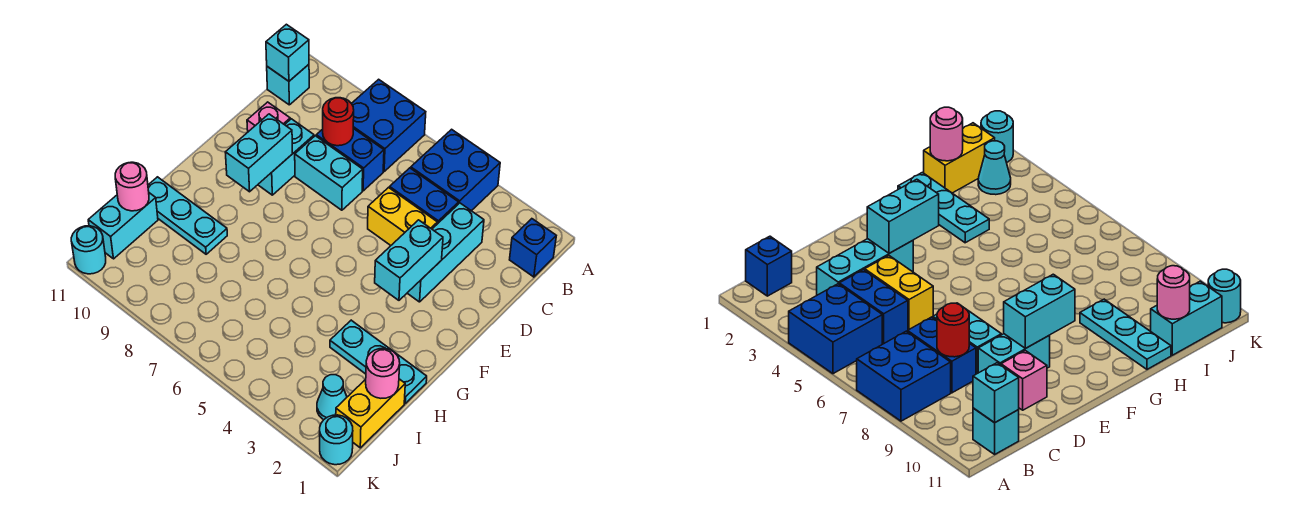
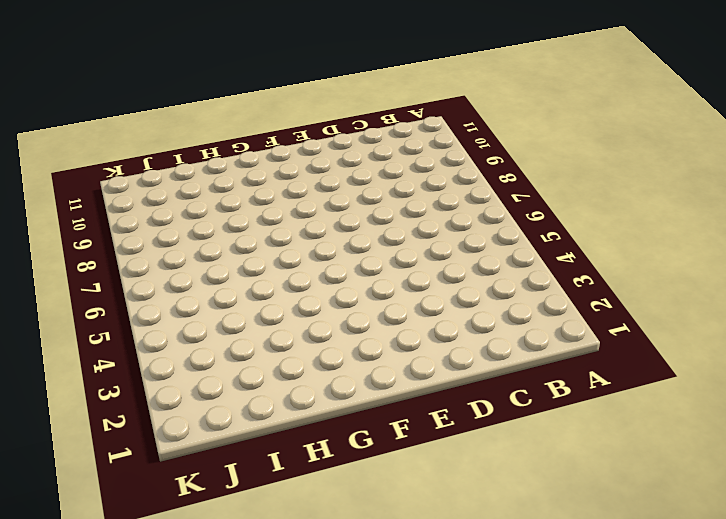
none -> blue brick A4:B5 level 1
none -> blue brick A7:B8 level 1
none -> blue brick B1 level 1

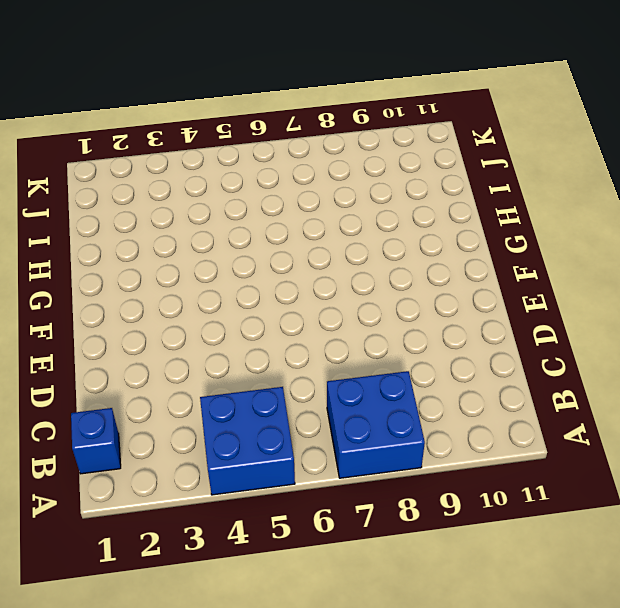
none -> cyan brick B11 level 1
none -> cyan brick C3:E3 level 1
none -> blue brick C4:C5 level 1

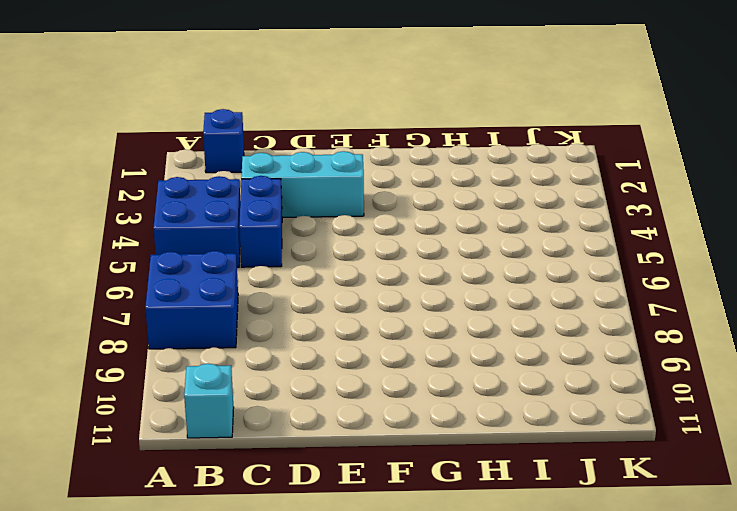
none -> blue brick C7:C8 level 1
none -> yellow brick D4:D5 level 1
none -> cyan brick D7:D8 level 1

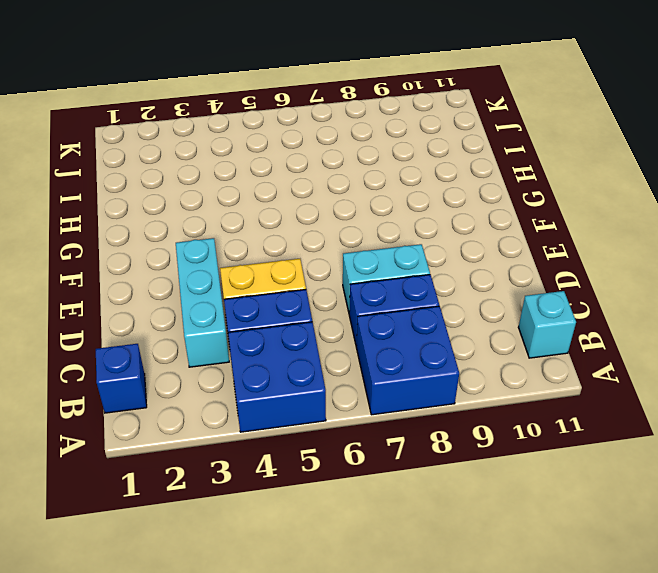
none -> cyan brick D9:E9 level 1
none -> pink brick D10 level 1
none -> cyan plate H1:H3 level 1

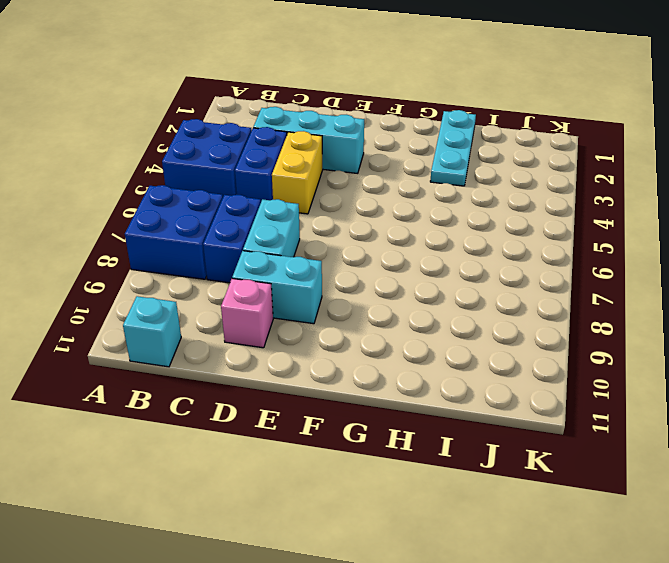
none -> blue brick B1 level 1
none -> cyan plate H9:H11 level 1
none -> yellow brick I1:J1 level 1

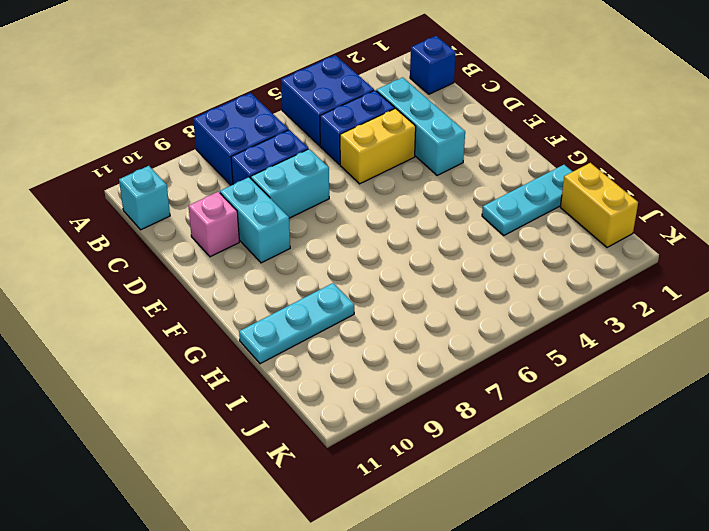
none -> cyan brick I11:J11 level 1
none -> cyan cone J2 level 1
none -> cyan round brick K1 level 1

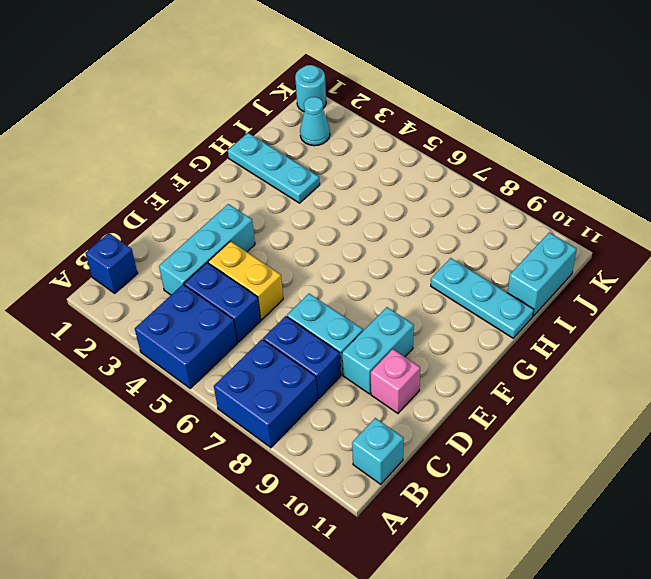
none -> yellow brick I1:J1 level 1
none -> cyan round brick K11 level 1
none -> cyan brick B11 level 2

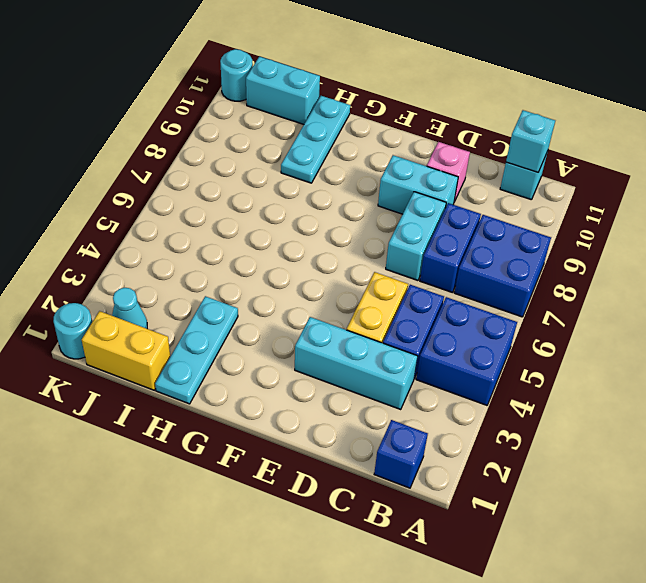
none -> red round brick C8 level 2
none -> cyan brick E3:F3 level 2
none -> cyan brick E9:F9 level 2

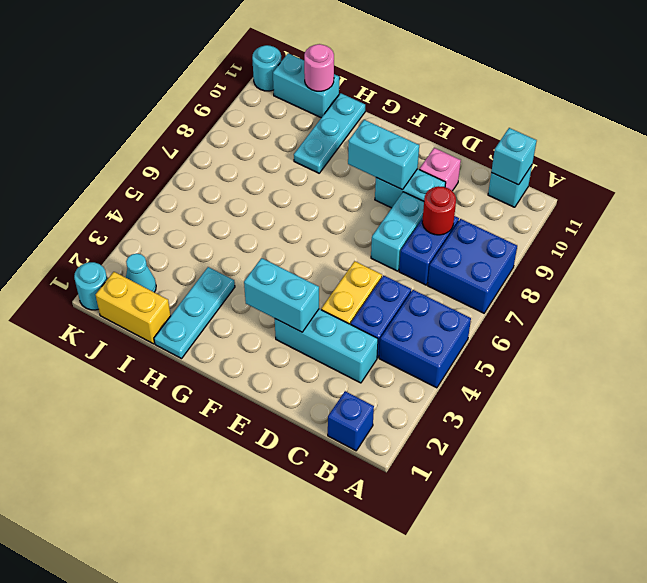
none -> pink round brick I1 level 2

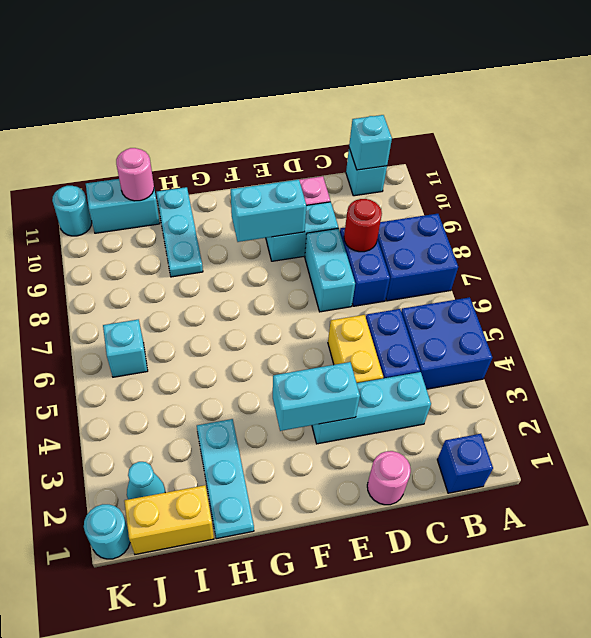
pink round brick D1 level 1 -> pink round brick I1 level 2
cyan brick J6 level 1 -> none

